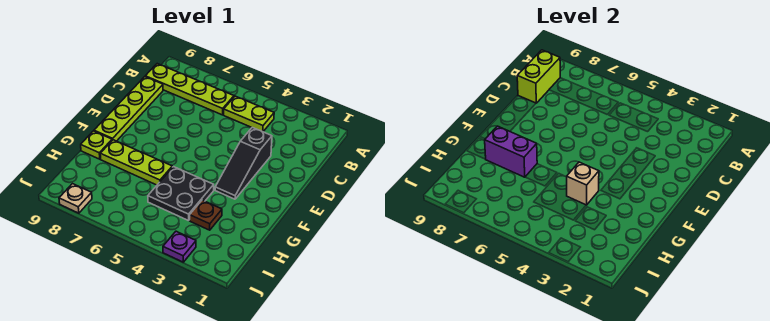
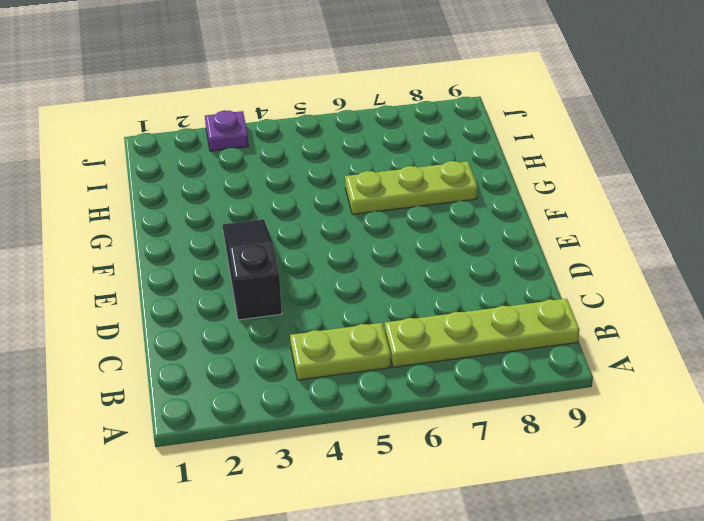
none -> lime plate C9:F9 level 1
none -> black plate G4:H5 level 1
none -> lime plate G9 level 1

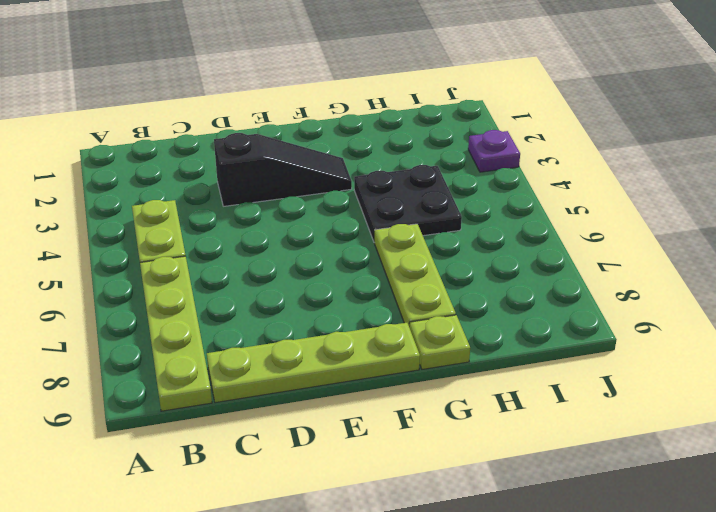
none -> brown plate H3 level 1
none -> tan plate J8 level 1
none -> lime brick B9:C9 level 2

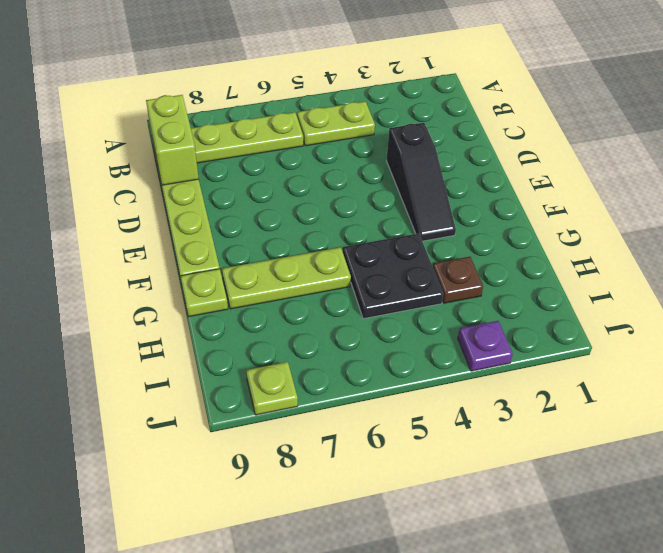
lime plate J8 level 1 -> tan plate J8 level 1
none -> tan brick G4 level 2
none -> purple brick G7:G8 level 2

